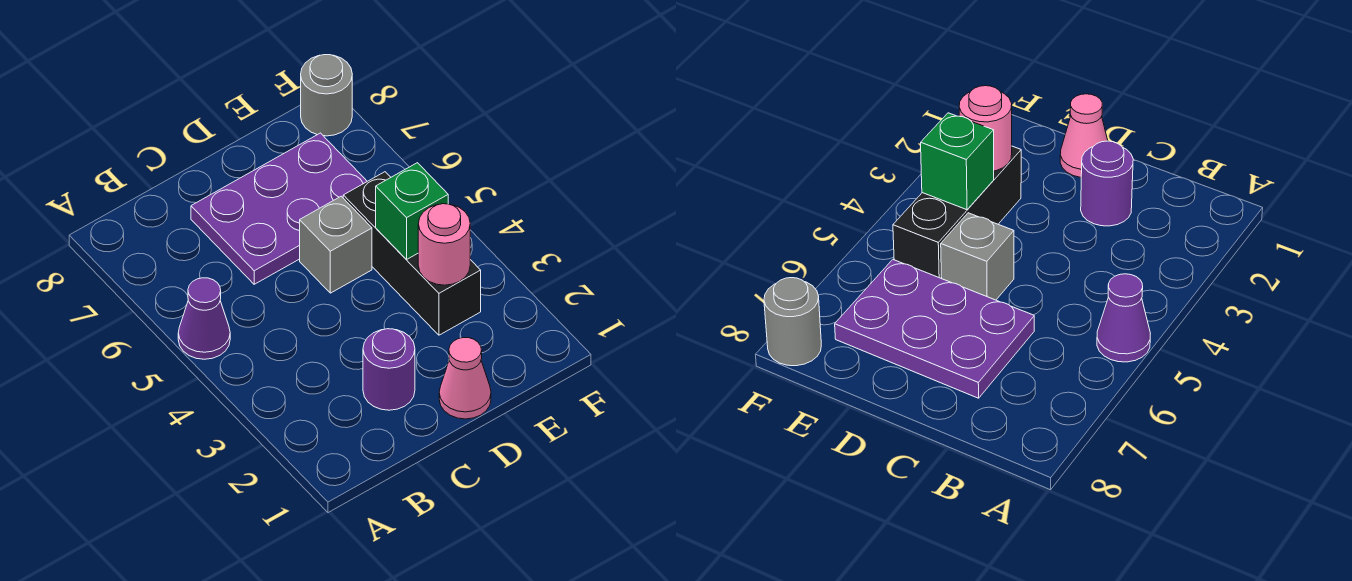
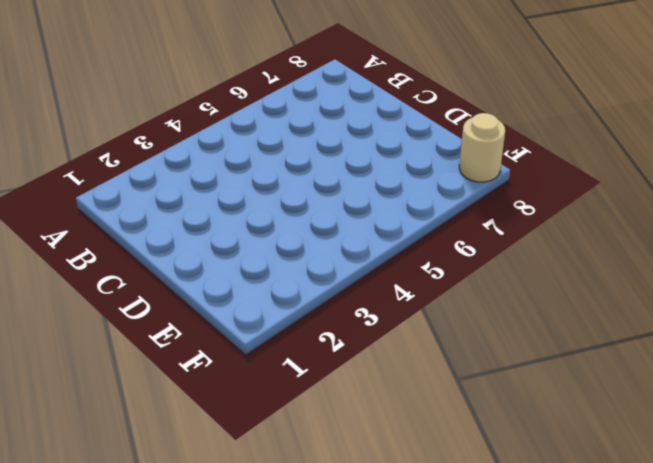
tan round brick F8 level 1 -> grey round brick F8 level 1
none -> purple cone A5 level 1
none -> purple round brick C2 level 1

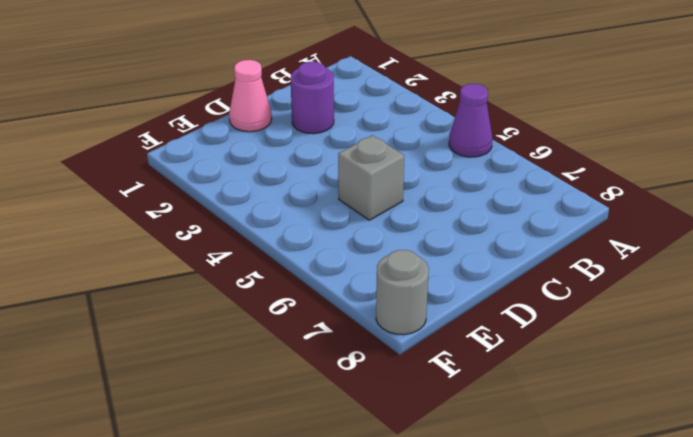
none -> purple plate C6:E7 level 1
none -> black brick E3:E5 level 1

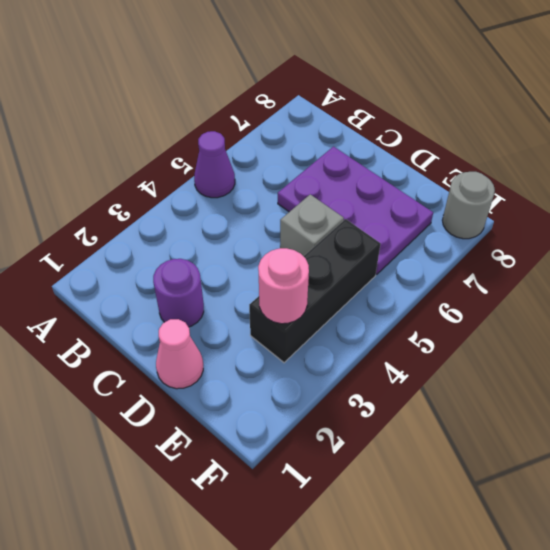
none -> green brick E4 level 2

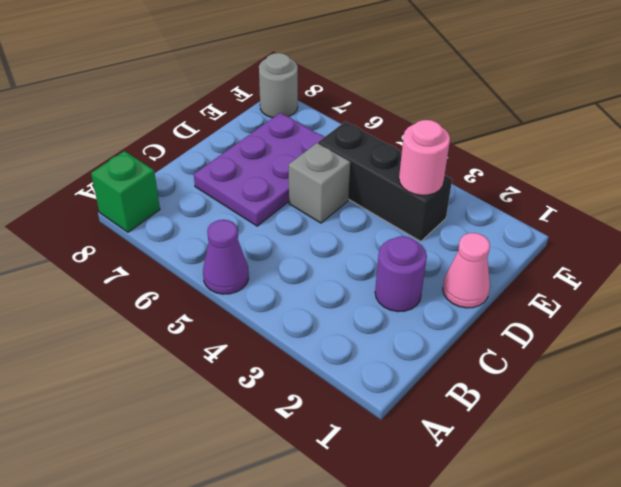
green brick A8 level 1 -> green brick E4 level 2

